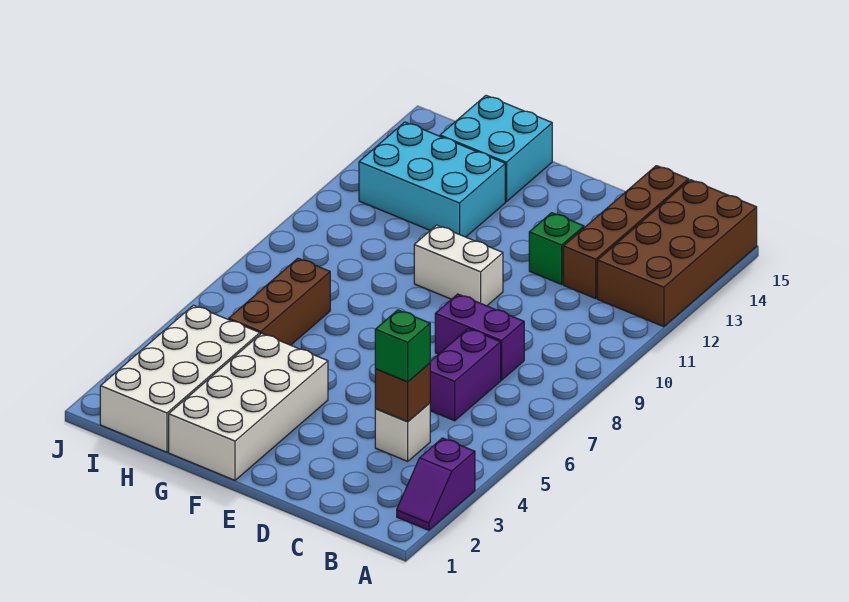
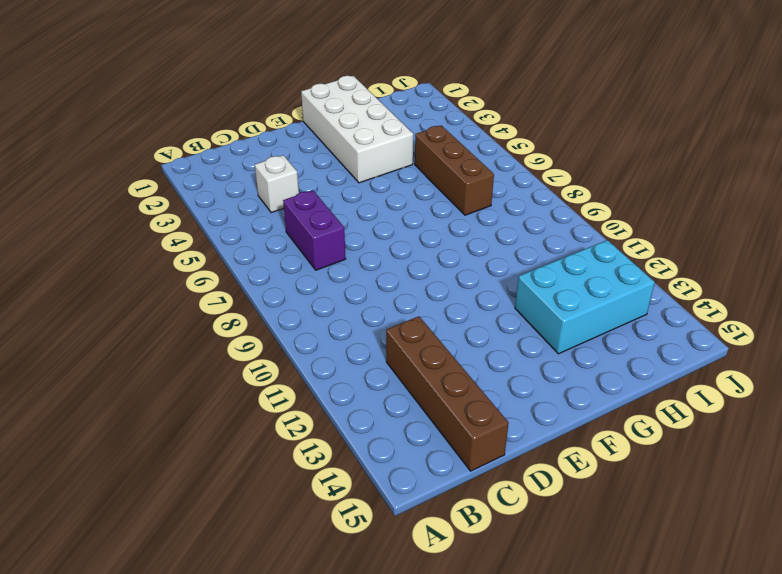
none -> purple slope A2:A3 level 1 top 3
none -> brown brick A12:B15 level 1
none -> purple brick C8:D8 level 1

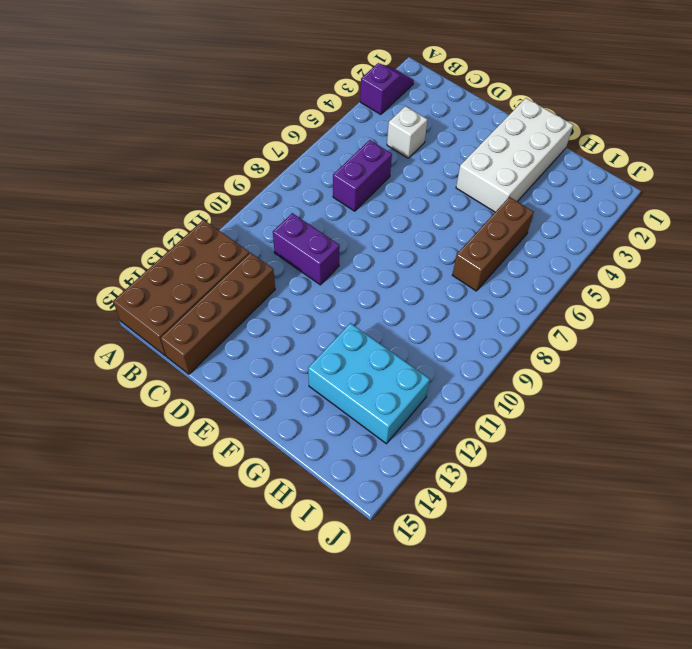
purple brick C10:D10 level 1 -> purple brick C8:D8 level 1
none -> green brick D12 level 1
none -> white brick E10:F10 level 1
none -> cyan brick G14:H15 level 1

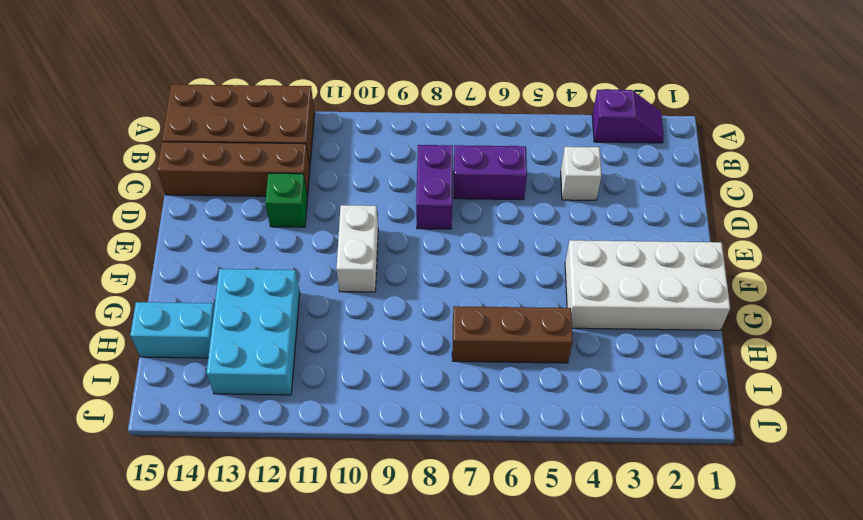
cyan brick H14:H15 level 1 -> cyan brick G14:H15 level 1
none -> white brick H1:I4 level 1
none -> brown brick C4 level 2
none -> green brick C4 level 3

